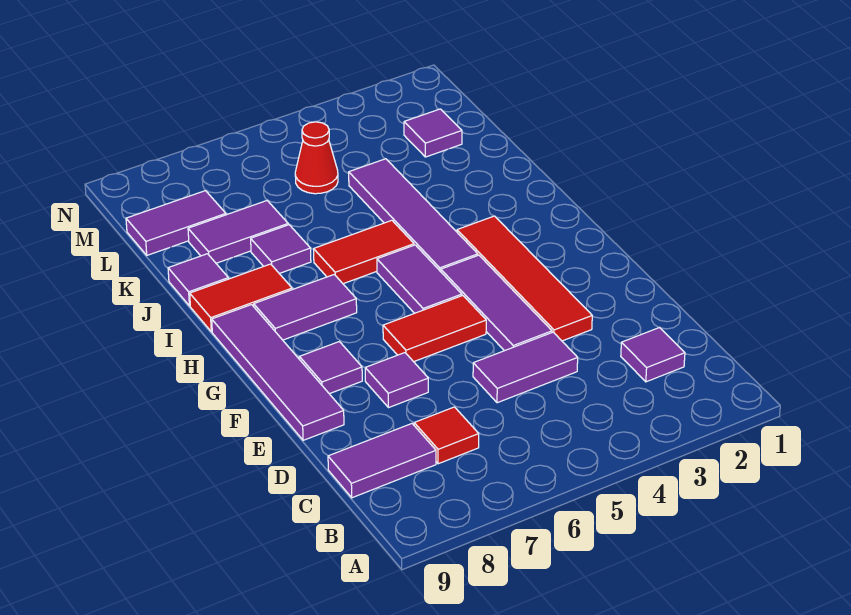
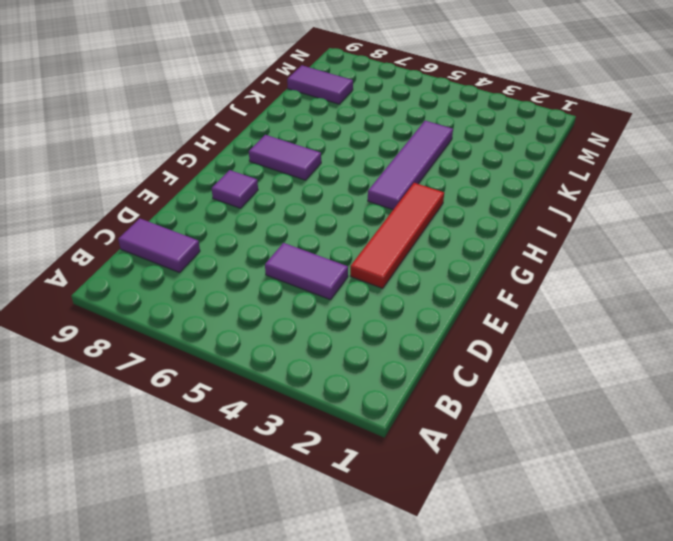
none -> purple tile C2 level 1
none -> red tile C7 level 1
none -> purple tile E4:G4 level 1

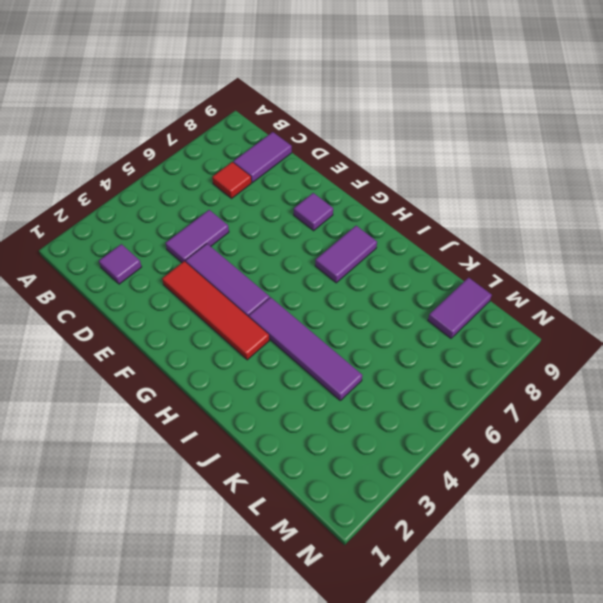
none -> purple tile E7 level 1
none -> purple tile E9:H9 level 1
none -> red tile F5:F6 level 1

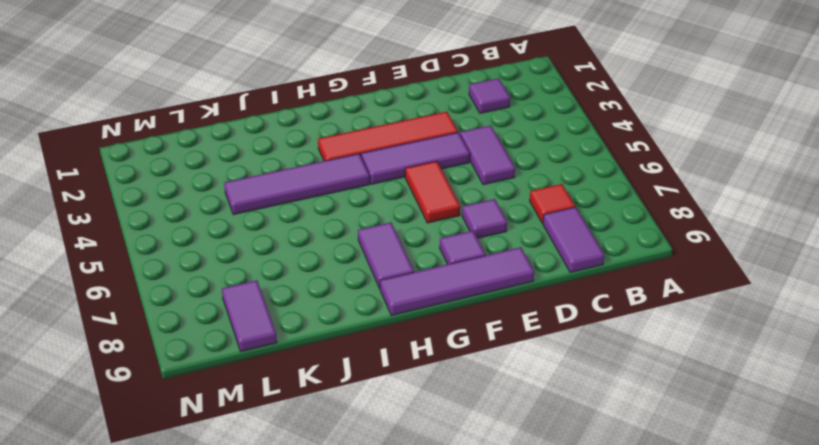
none -> purple tile G5:H5 level 1
none -> red tile I5:I6 level 1
none -> red tile I8:I9 level 1

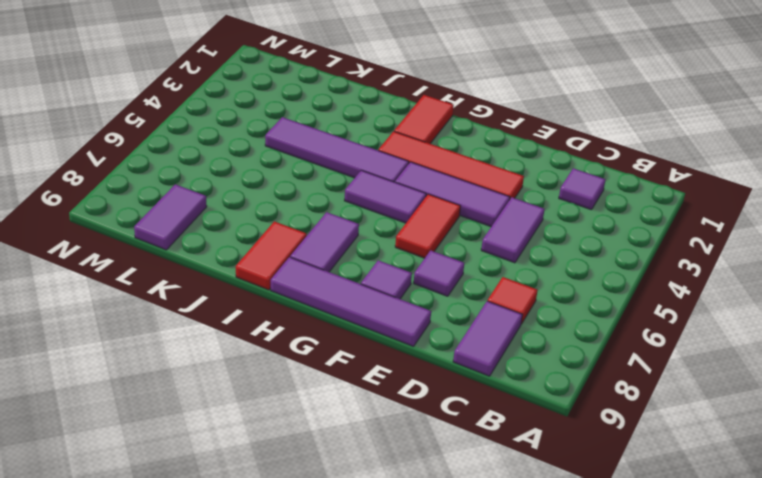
red tile H1:H2 level 1 -> red tile I5:I6 level 1
none -> purple tile J7 level 1
none -> purple tile J9 level 1
none -> purple tile K7:K8 level 1

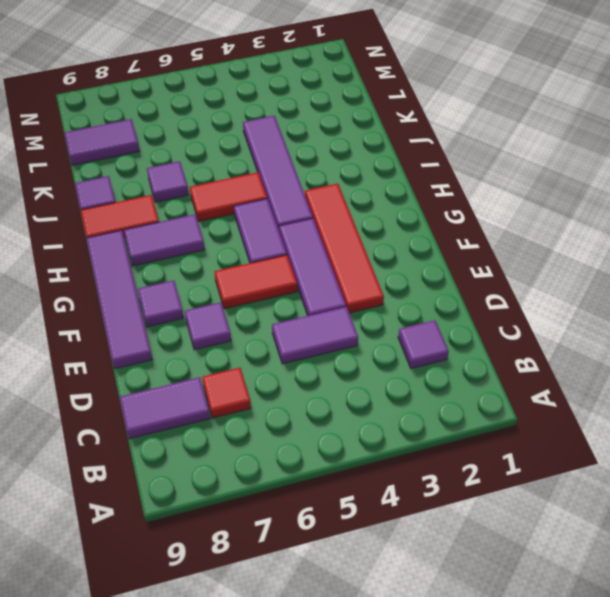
none -> purple tile K7:K8 level 1
none -> purple tile L2 level 1
none -> red cone L5 level 1

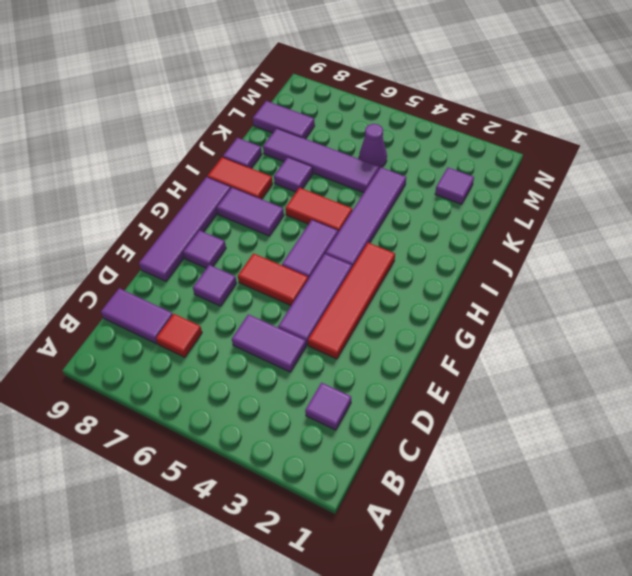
purple tile K5:K8 level 1 -> purple tile K7:K8 level 1
purple cone L5 level 1 -> red cone L5 level 1

